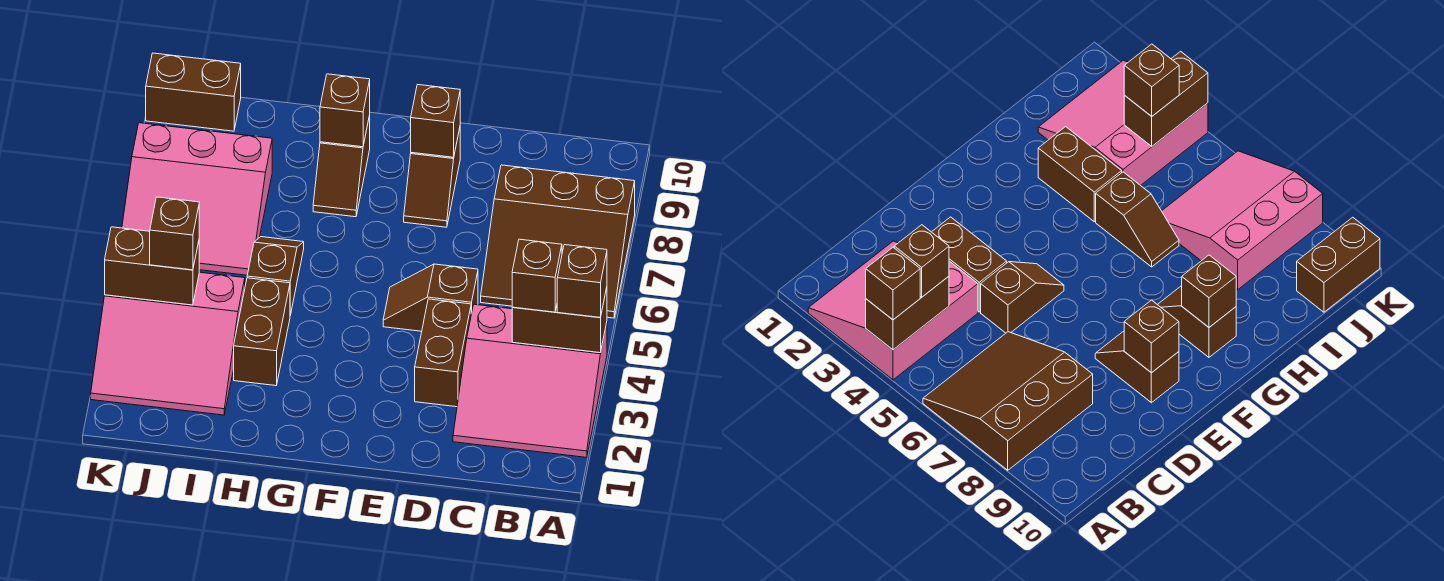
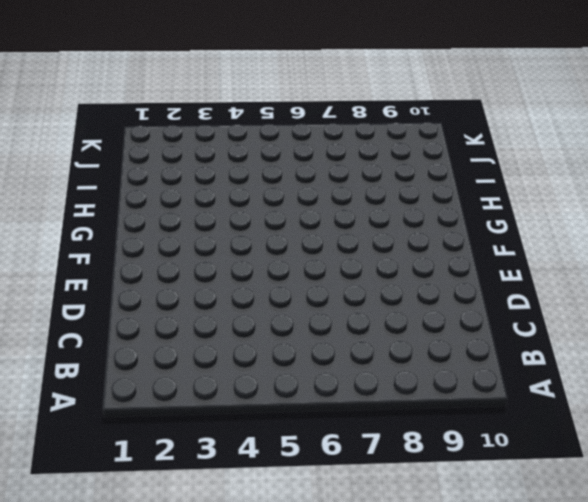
none -> pink slope A2:C4 level 1 top 4
none -> brown slope A6:C8 level 1 top 8
none -> brown brick D3:D4 level 1

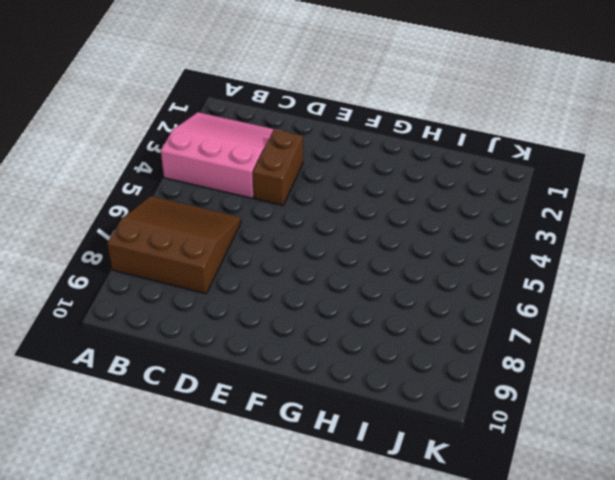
none -> brown slope D5:E5 level 1 top D
none -> brown slope E8:E9 level 1 top 9
none -> brown slope G8:G9 level 1 top 9

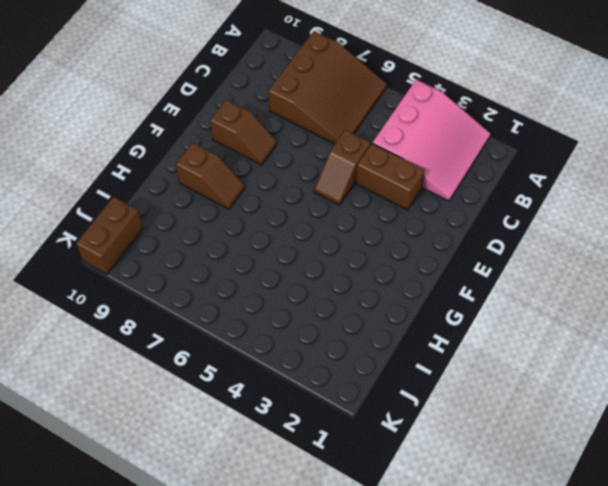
none -> brown brick H3:H4 level 1
none -> brown slope H5:H6 level 1 top 5
none -> pink slope I2:K4 level 1 top 4

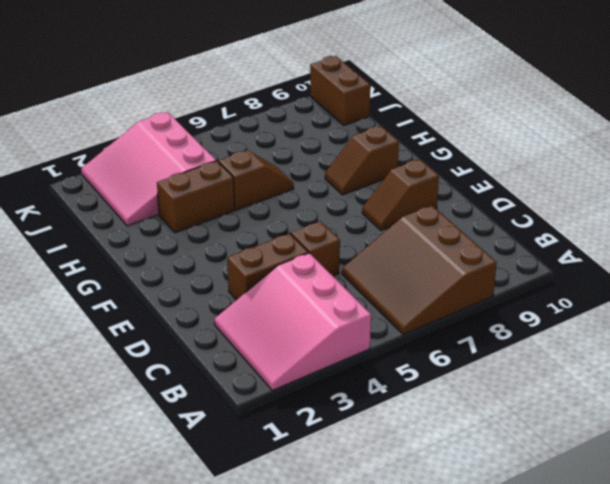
none -> pink slope I6:K8 level 1 top 8
none -> brown brick A4:B4 level 2
none -> brown brick E9 level 2

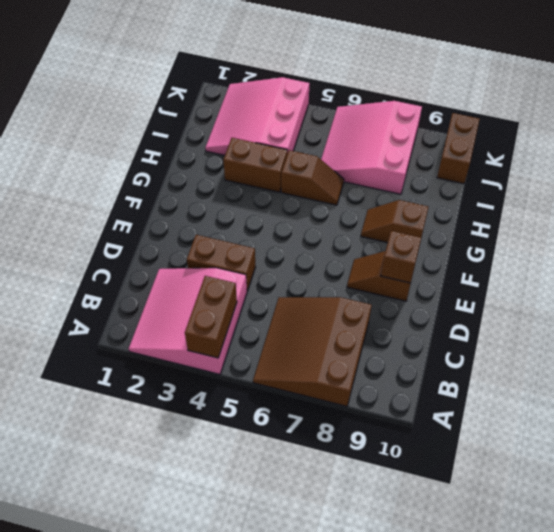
none -> brown slope D5:E5 level 1 top D
none -> brown brick G9 level 2
none -> brown brick J4:K4 level 2

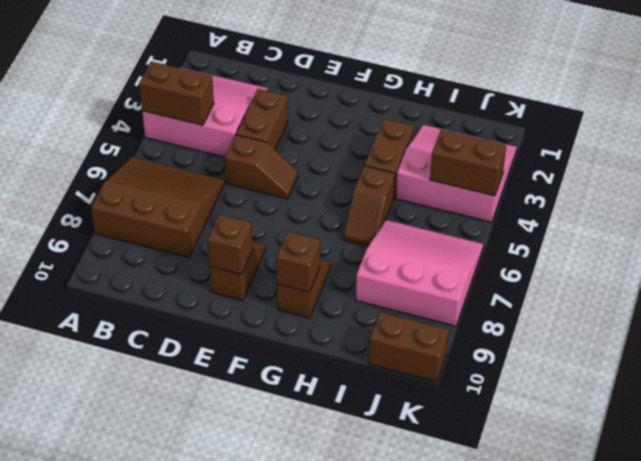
none -> brown brick A4 level 3
none -> brown brick B4 level 3
none -> brown brick J4 level 3

